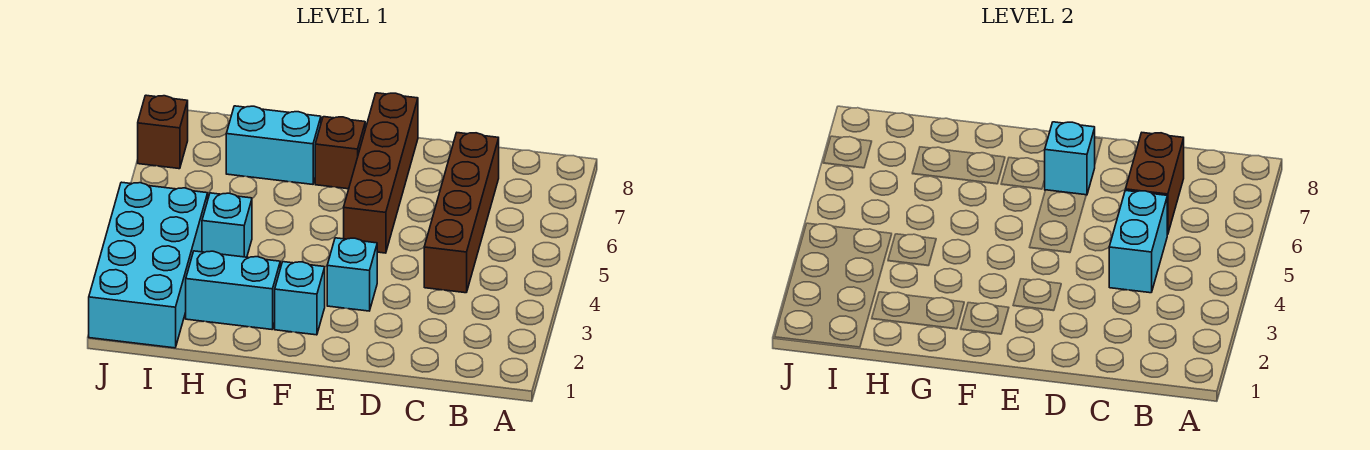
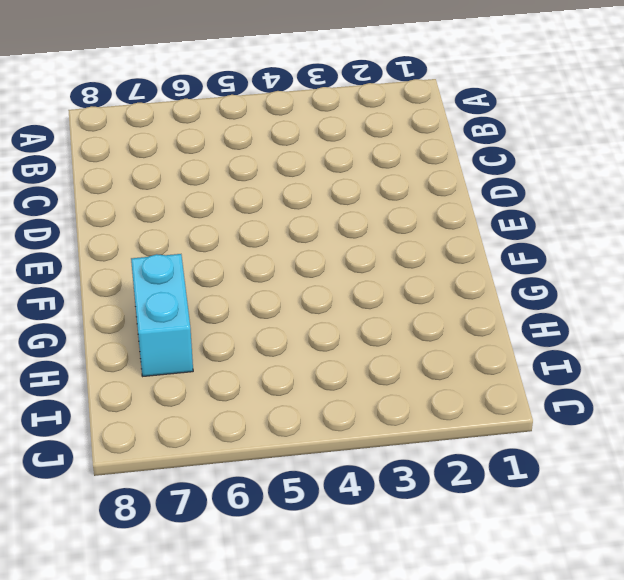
none -> brown brick C4:C7 level 1
none -> cyan brick E3 level 1
none -> brown brick E5:E8 level 1

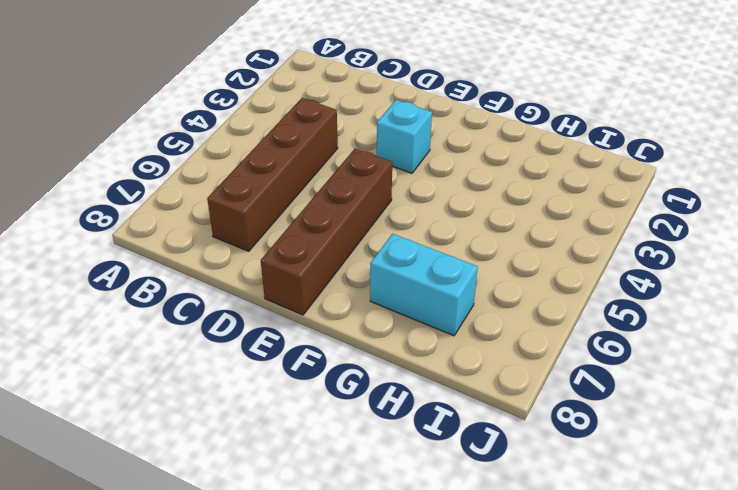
none -> cyan brick F2 level 1
none -> brown brick F7 level 1
none -> cyan brick G2:H2 level 1

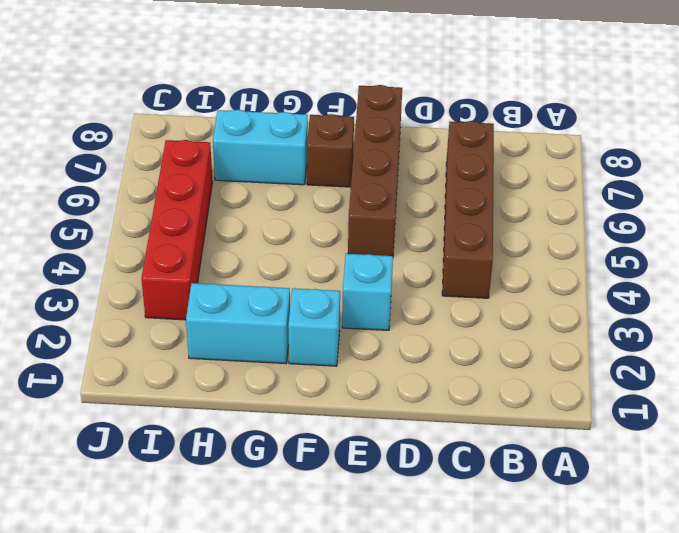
red brick I3:I6 level 1 -> cyan brick I1:J4 level 1
none -> cyan brick H4 level 1
none -> brown brick J7 level 1
none -> cyan brick C4:C5 level 2

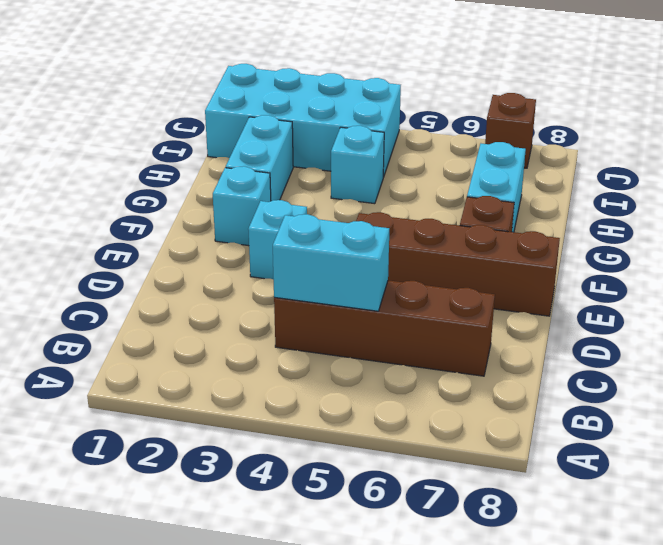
none -> brown brick C6:C7 level 2
none -> cyan brick E7 level 2

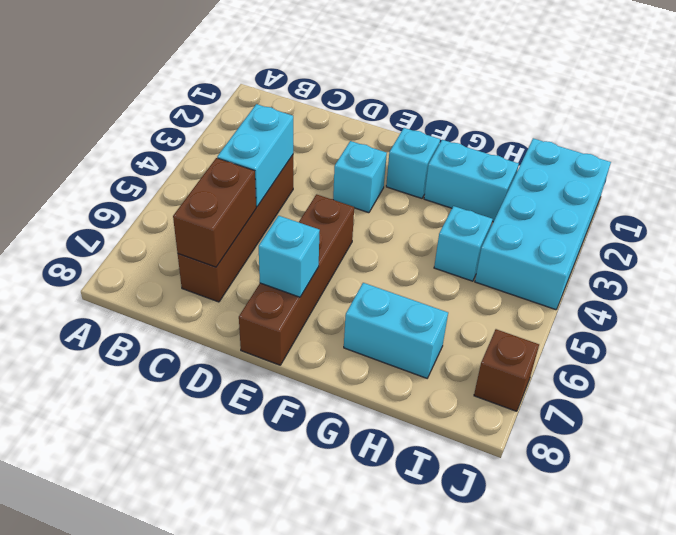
none -> brown brick F7 level 1

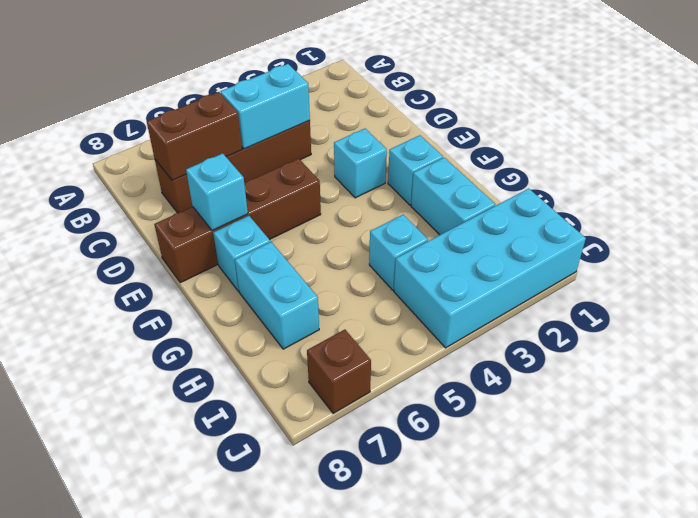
cyan brick F7 level 1 -> brown brick F7 level 1

